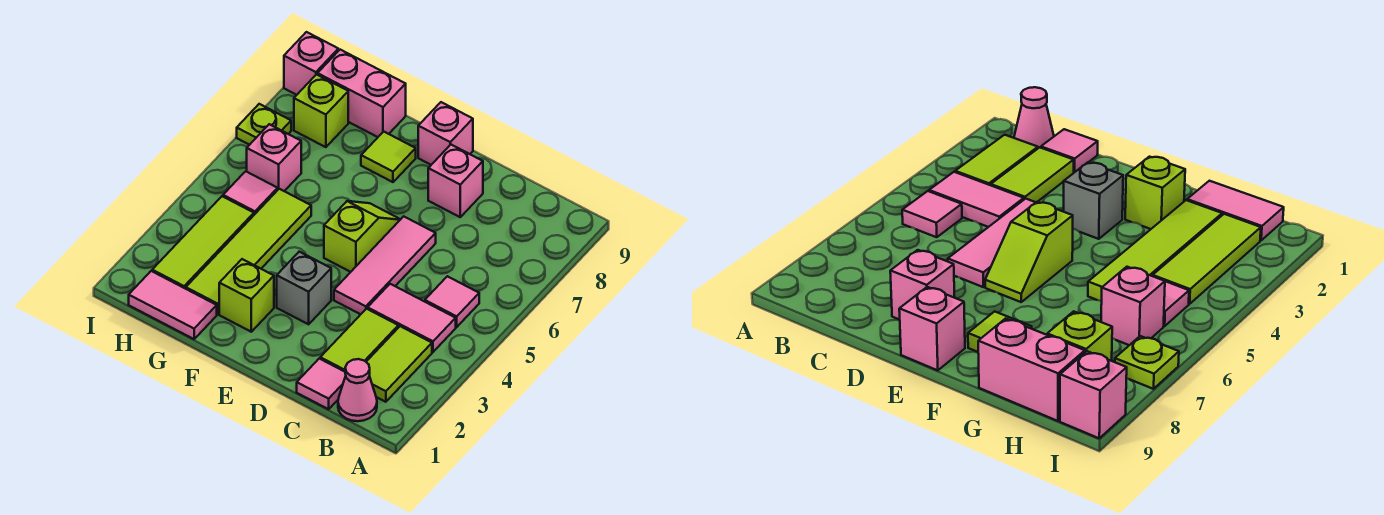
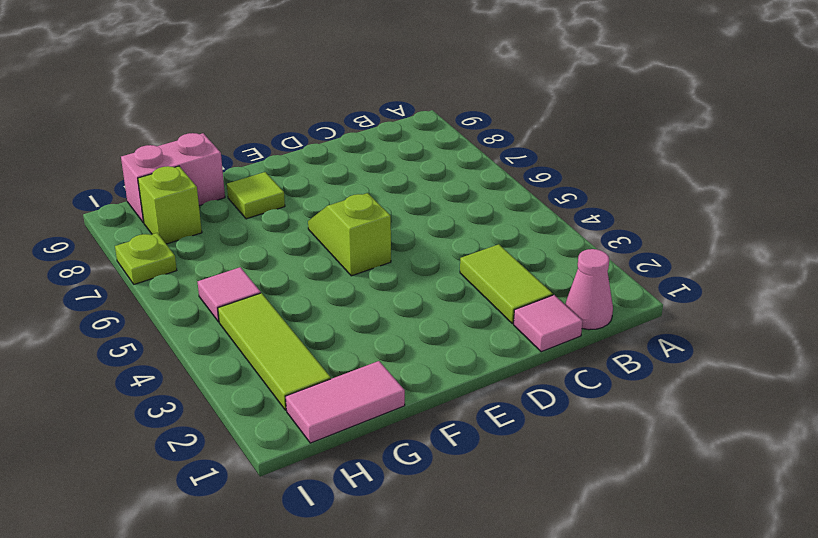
none -> lime tile B2:B3 level 1
none -> pink tile B4:C4 level 1
none -> pink tile B5 level 1

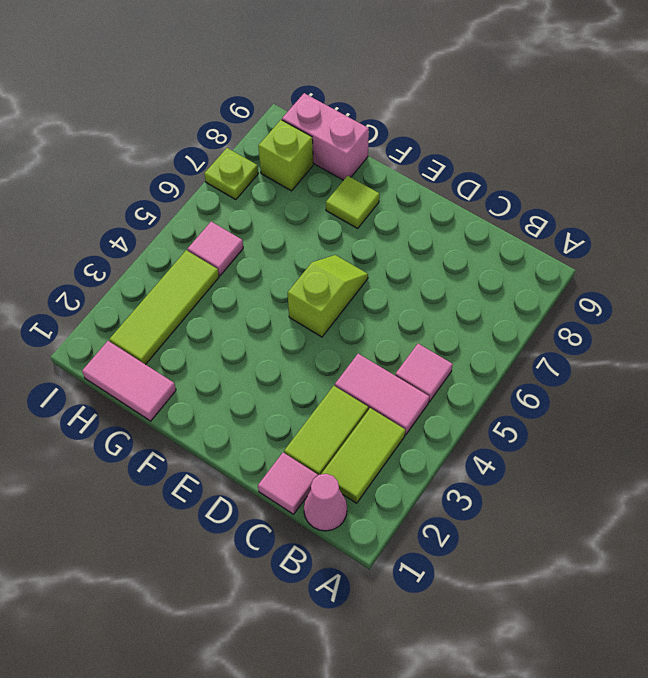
none -> pink tile D4:D6 level 1
none -> pink brick D8 level 1
none -> grey brick E3 level 1

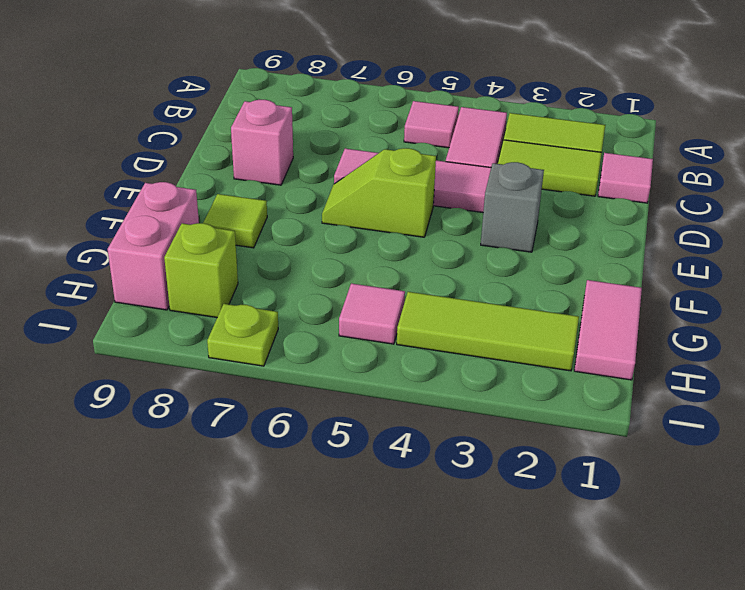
none -> pink cone B1 level 1
none -> pink brick E9 level 1
none -> lime brick F2 level 1

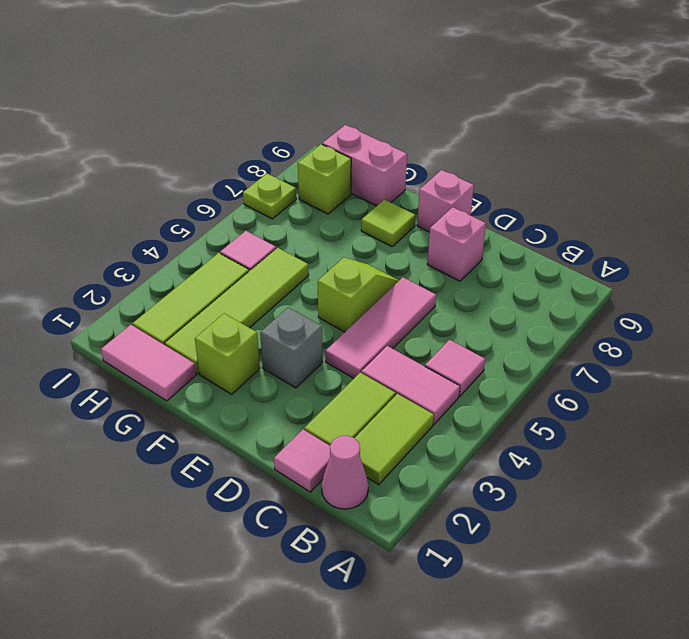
none -> pink brick H6 level 1
none -> pink brick I9 level 1

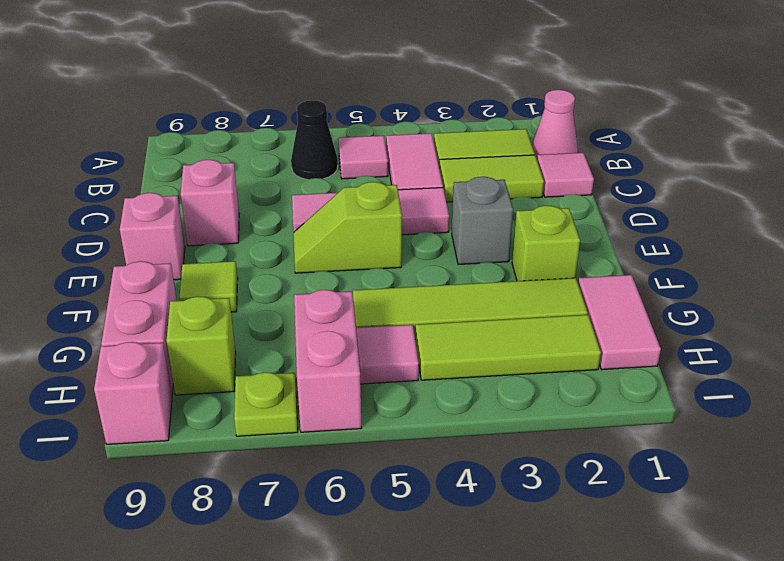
black cone B6 level 1 -> none
pink brick H6:I6 level 1 -> pink brick H6 level 1

